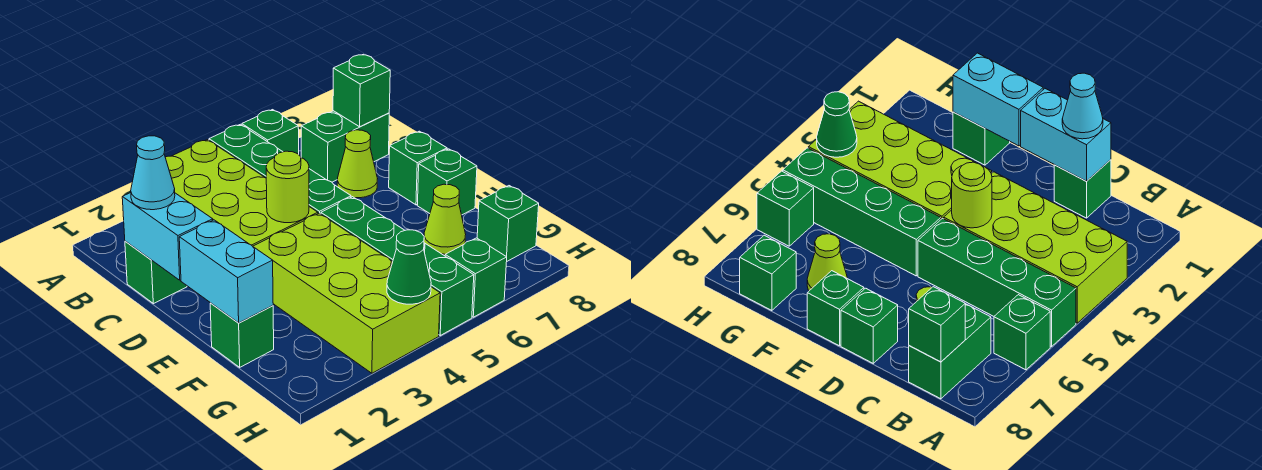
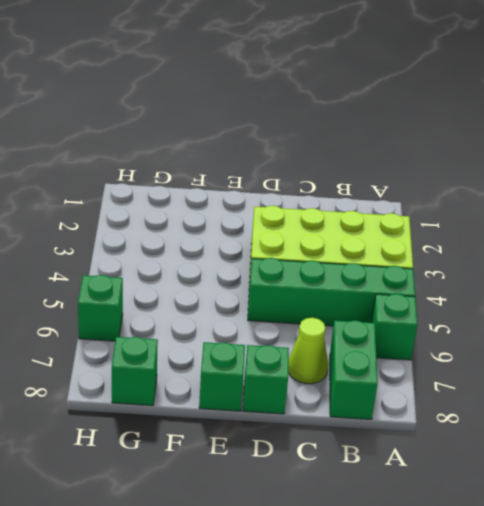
none -> green brick C1 level 1
none -> lime brick E3:H4 level 1
none -> green brick E5:H5 level 1

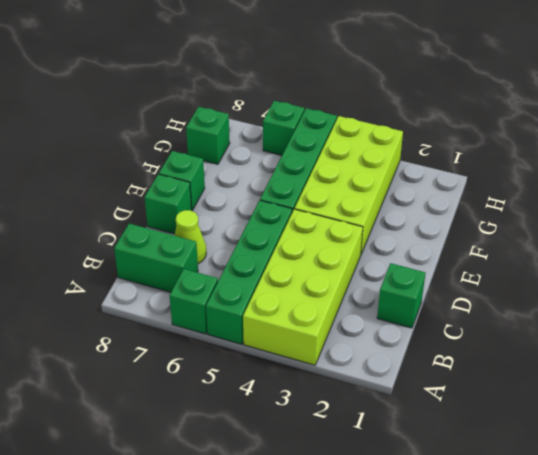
none -> green brick F1 level 1
none -> lime cone F7 level 1
none -> green brick B8 level 2

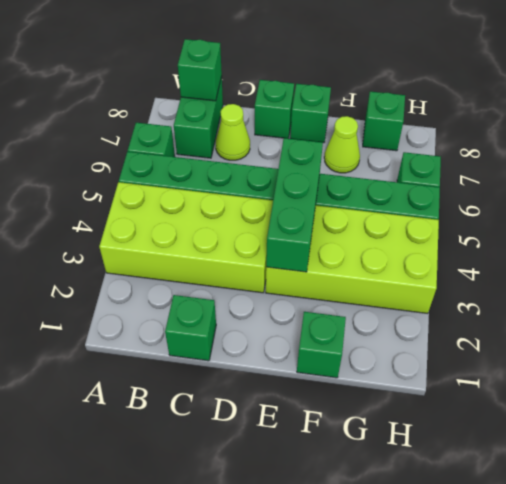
green brick E3:E5 level 2 -> none
none -> cyan brick C1:D1 level 2
none -> lime round brick D4 level 2
none -> cyan brick E1:F1 level 2

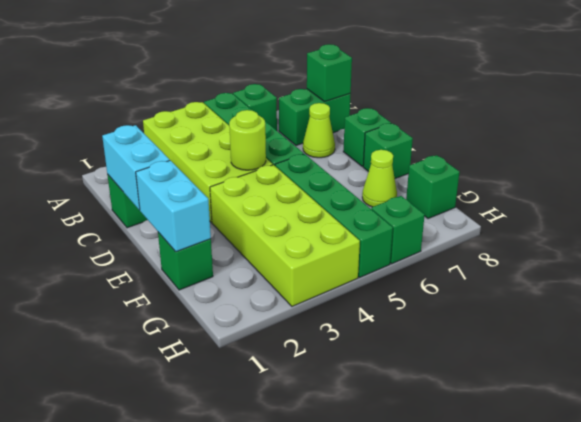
none -> green cone H4 level 2
none -> cyan cone C1 level 3

